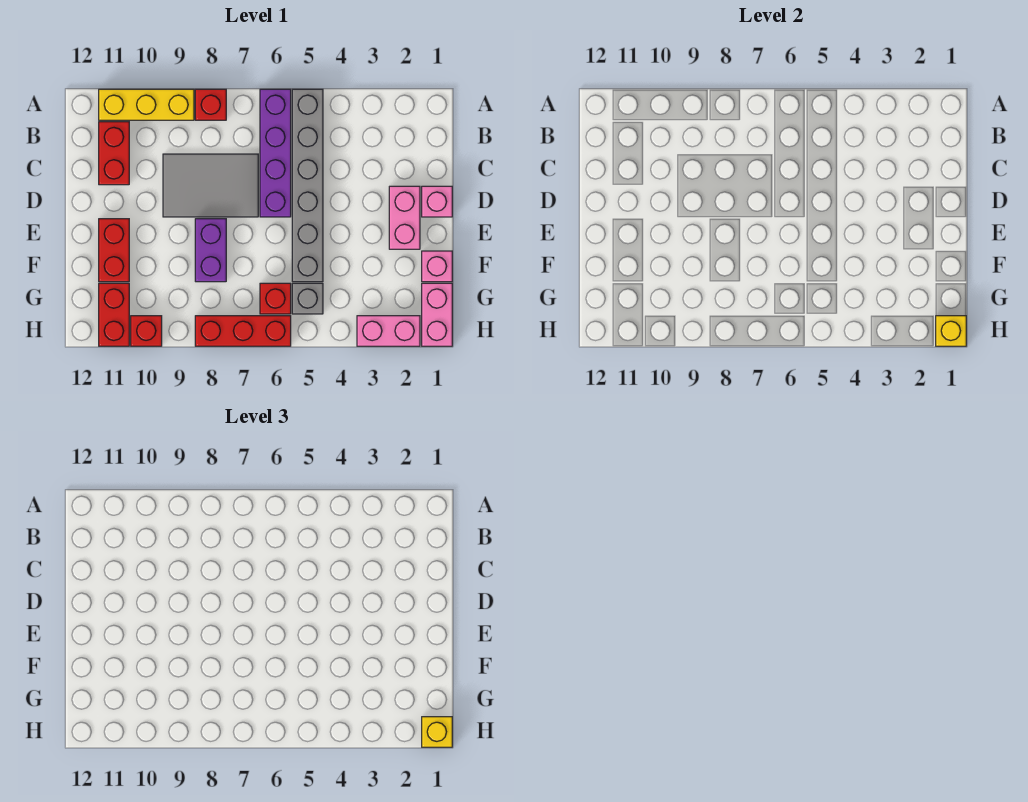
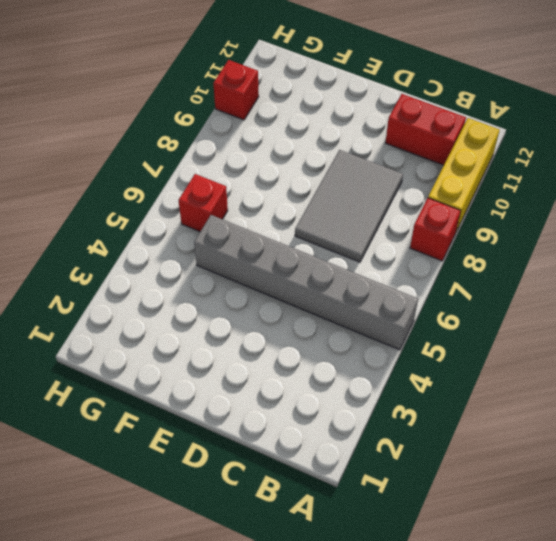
none -> purple brick A6:D6 level 1
none -> pink brick D1 level 1
none -> pink brick D2:E2 level 1

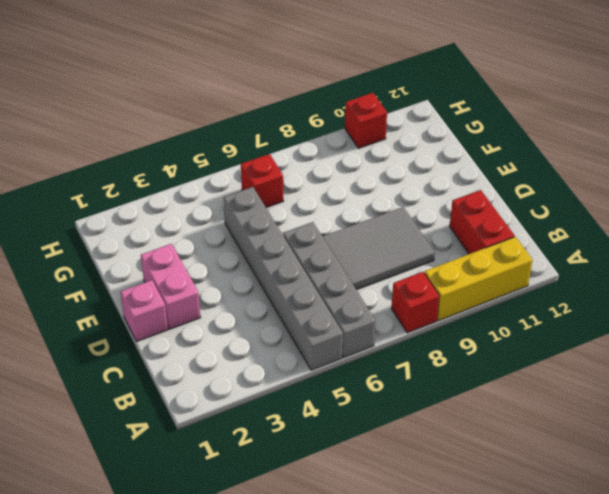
grey brick A6:D6 level 1 -> purple brick A6:D6 level 1
none -> purple brick E8:F8 level 1
none -> red brick E11:F11 level 1
none -> pink brick F1 level 1

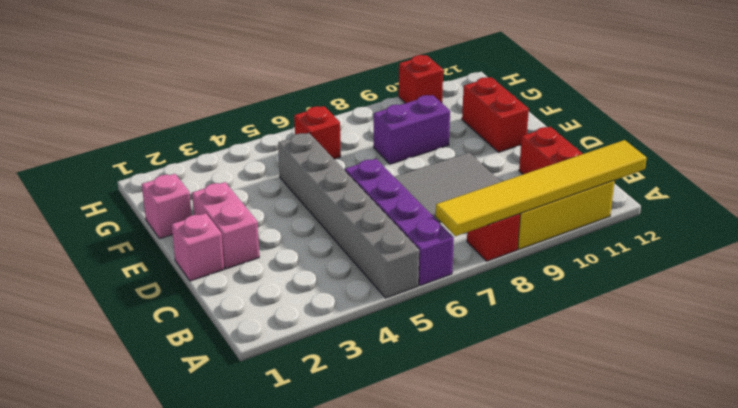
yellow tile A7:A12 level 2 -> none
purple brick F8:F9 level 1 -> purple brick E8:F8 level 1
none -> pink brick G1:H1 level 1
none -> grey brick G5 level 1
none -> red brick G11:H11 level 1

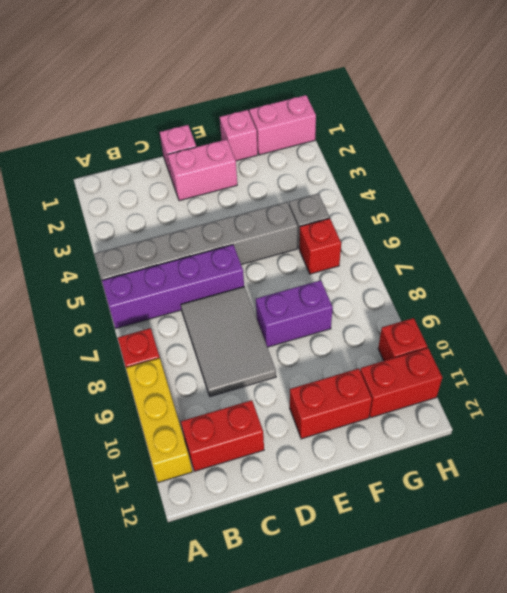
none -> pink brick H2:H3 level 1
none -> red brick H6:H8 level 1
none -> yellow brick H1 level 2

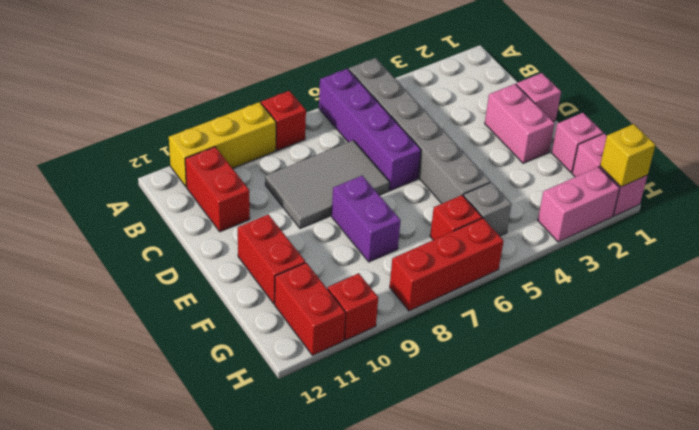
none -> yellow brick H1 level 3

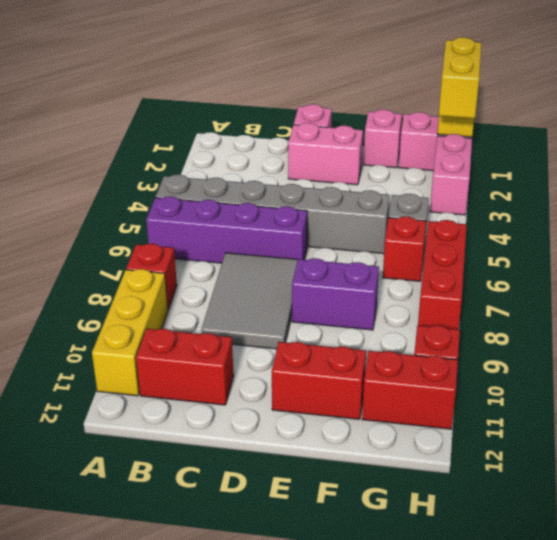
yellow brick H1:H2 level 3 -> yellow brick H1 level 3

